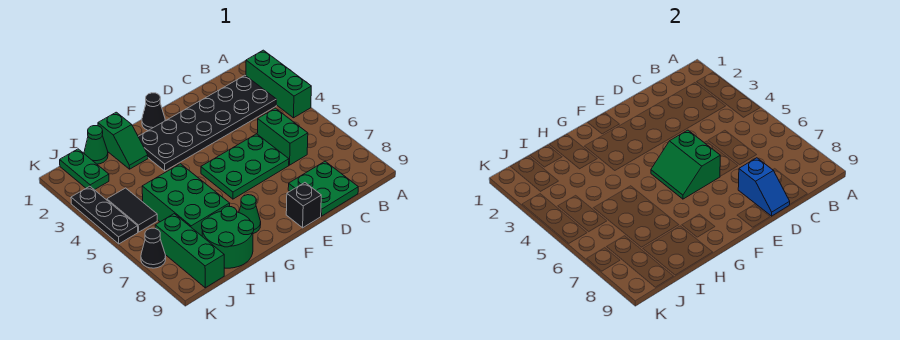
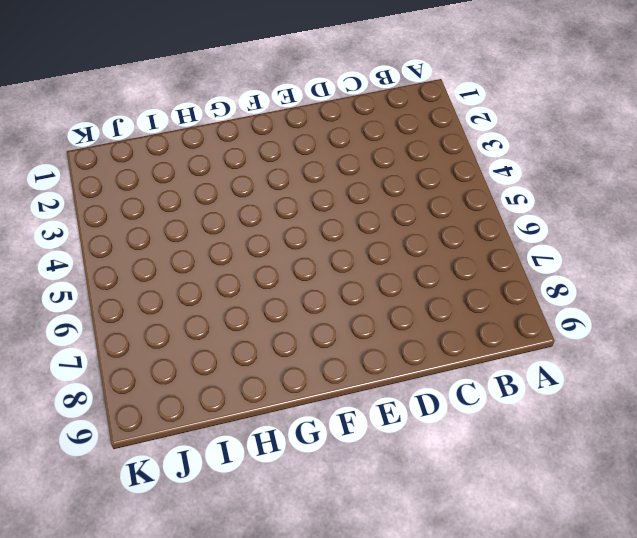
none -> green brick A2:A4 level 1
none -> black plate B2:G3 level 1
none -> green brick C5:C6 level 1

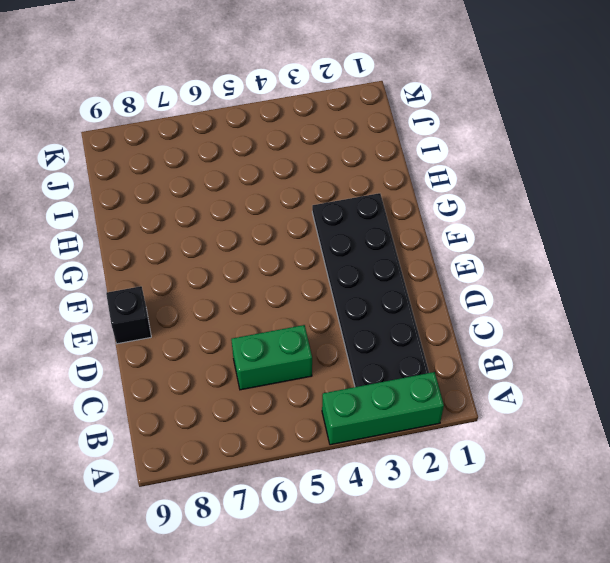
none -> green plate C8:D9 level 1
none -> green plate D5:F6 level 1
none -> black cone F1 level 1

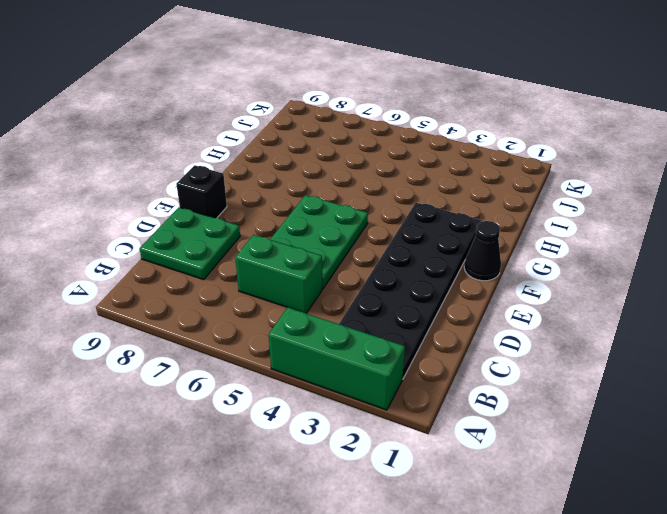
none -> green cone G8 level 1
none -> green slope H1:H2 level 1 top 1
none -> green brick H5:I7 level 1

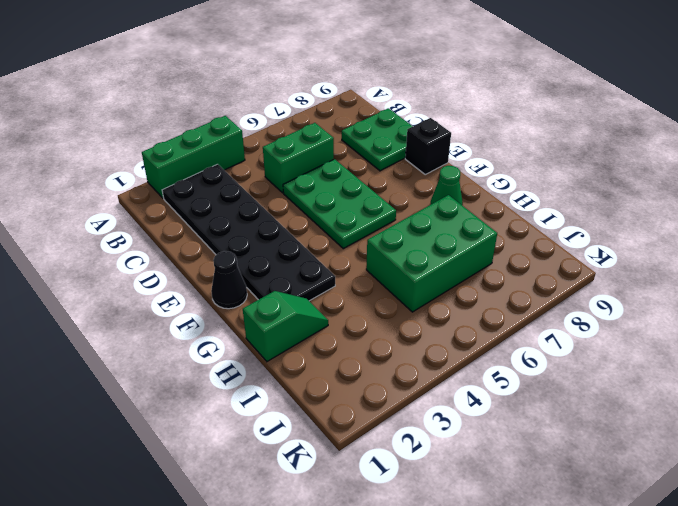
none -> green round brick H8:I9 level 1
none -> green cone I1 level 1
none -> green plate J1:J2 level 1

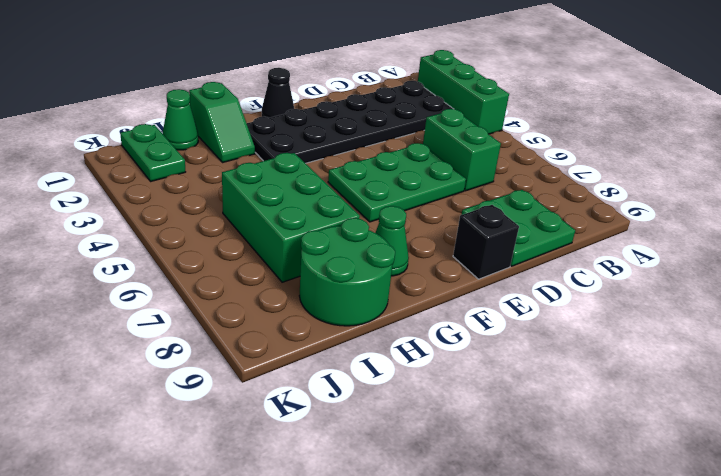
none -> black tile J4:J5 level 1
none -> green brick J7:J9 level 1
none -> black plate K3:K5 level 1

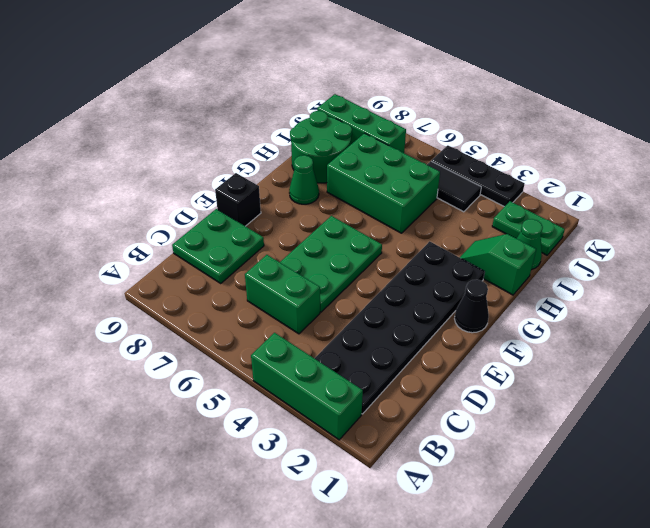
none -> black cone K7 level 1
none -> blue slope D8:D9 level 2 top 8
none -> green slope E5:F6 level 2 top E

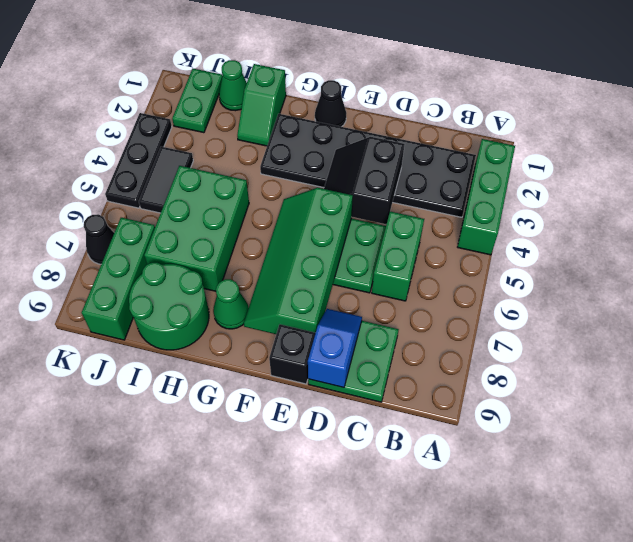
black slope D3:E4 level 2 top D -> none
blue slope D8:D9 level 2 top 9 -> blue slope D8:D9 level 2 top 8
green slope E5:F8 level 2 top E -> green slope E5:F6 level 2 top E

